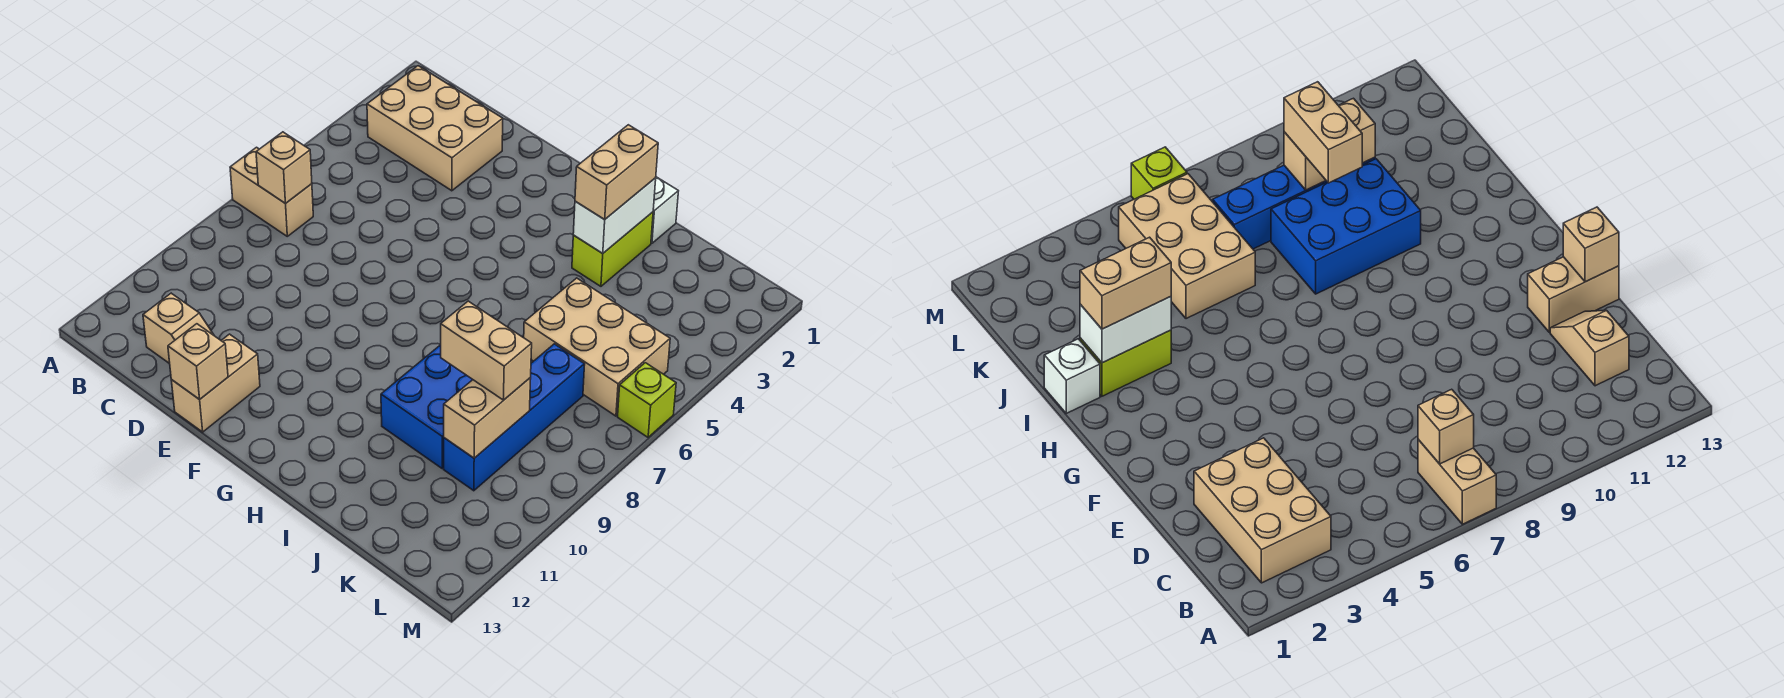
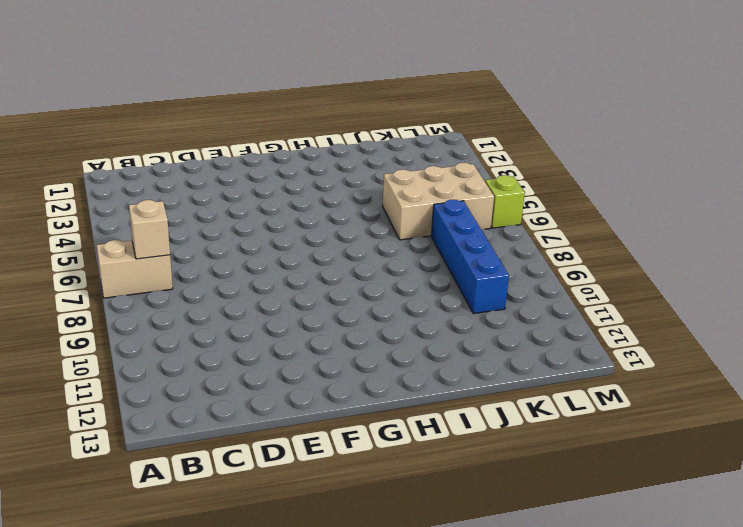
none -> tan brick B2:D3 level 1
none -> tan slope C12:D12 level 1 top C
none -> tan brick E12:E13 level 1

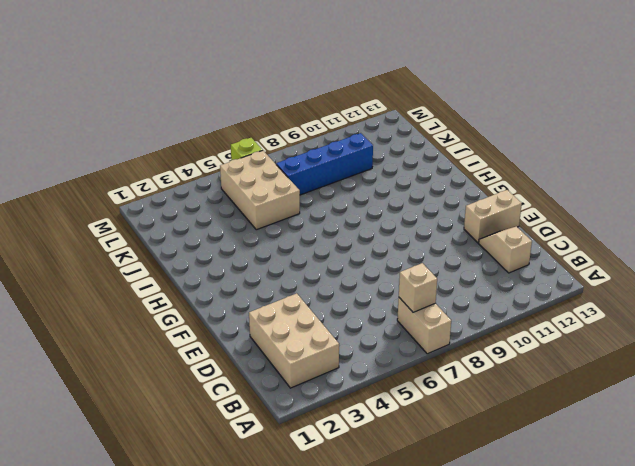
none -> white brick I1 level 1
none -> lime brick I2:I3 level 1
none -> blue brick I8:J10 level 1

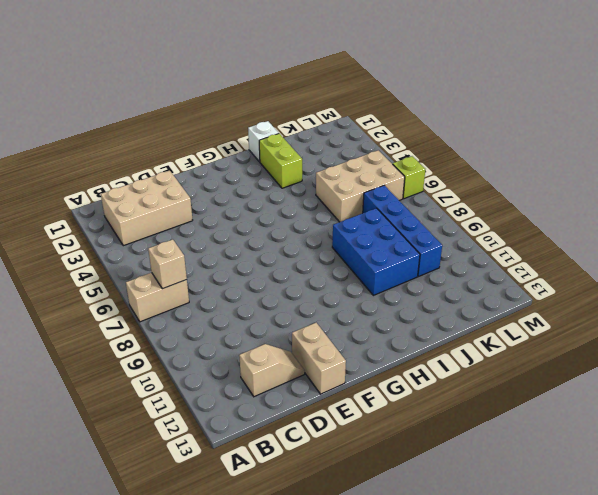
none -> tan brick E13 level 2
none -> white brick I2:I3 level 2
none -> tan brick K9:K10 level 2

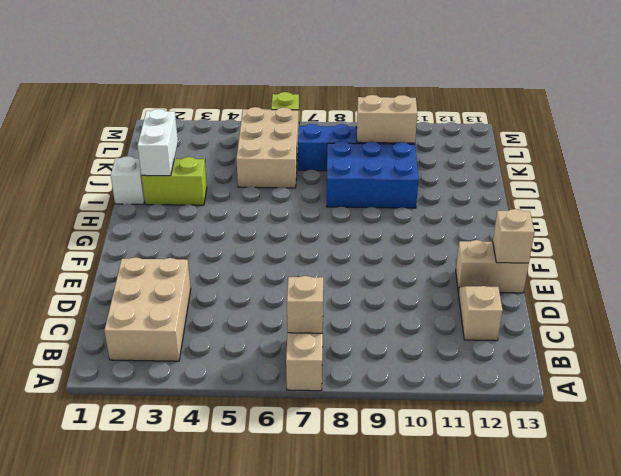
white brick I2:J2 level 2 -> white brick I2:I3 level 2
none -> tan brick I2:I3 level 3
none -> tan brick J9:K9 level 3

